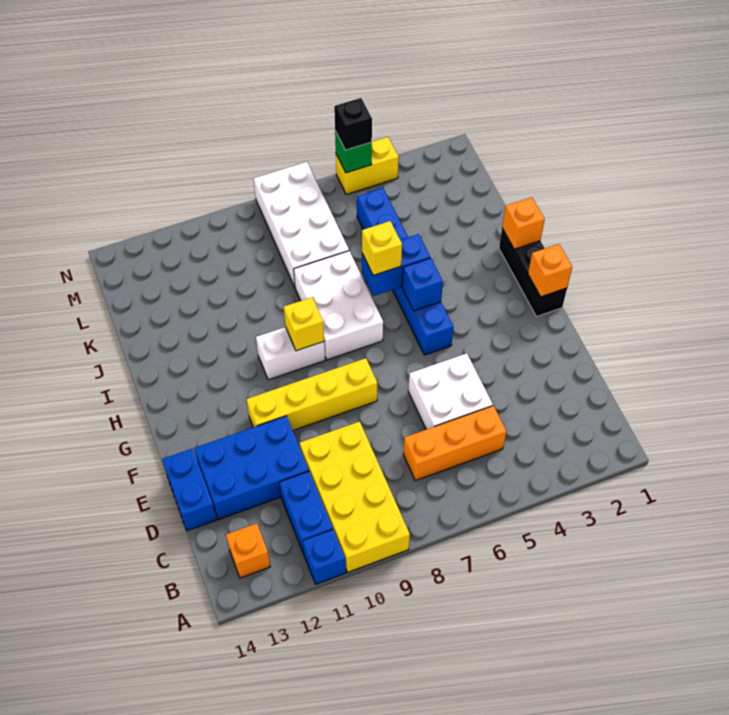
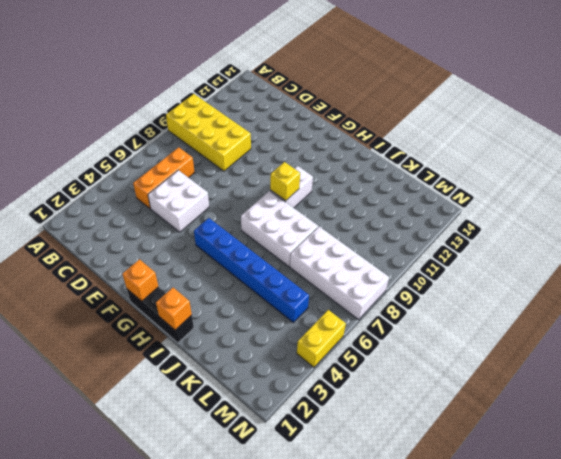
none -> blue brick A11 level 1
none -> blue brick B11:C11 level 1
none -> orange brick B13 level 1

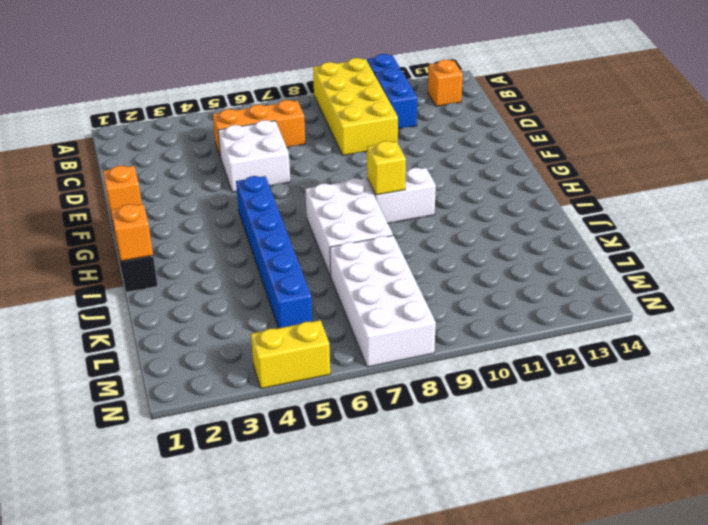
none -> blue brick D11:E13 level 1
none -> blue brick D14:E14 level 1
none -> yellow brick F8:F11 level 1

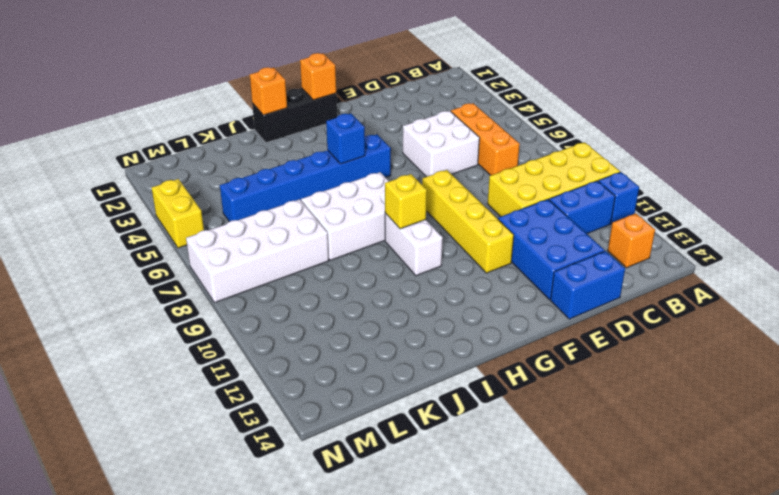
none -> blue brick I5:I6 level 2
none -> green brick N5 level 2
none -> yellow brick I6 level 3

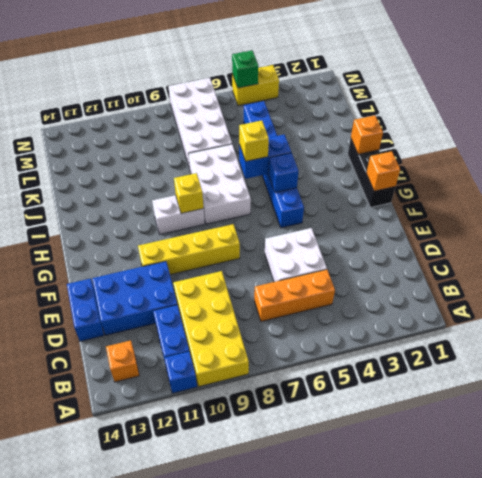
none -> black brick N5 level 3

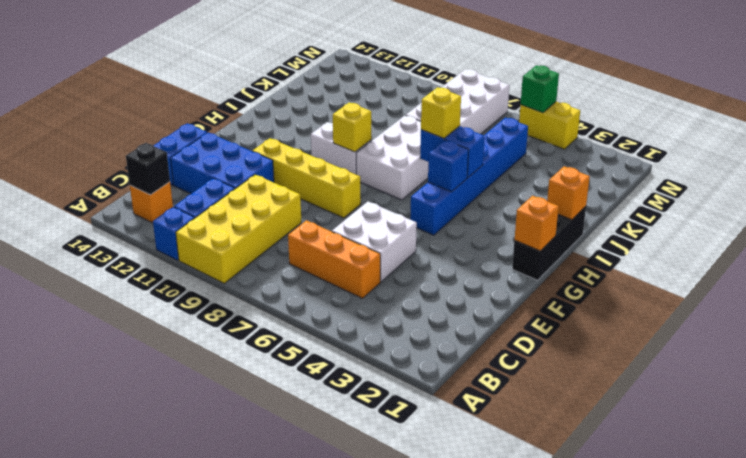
black brick B13 level 2 -> black brick N5 level 3

